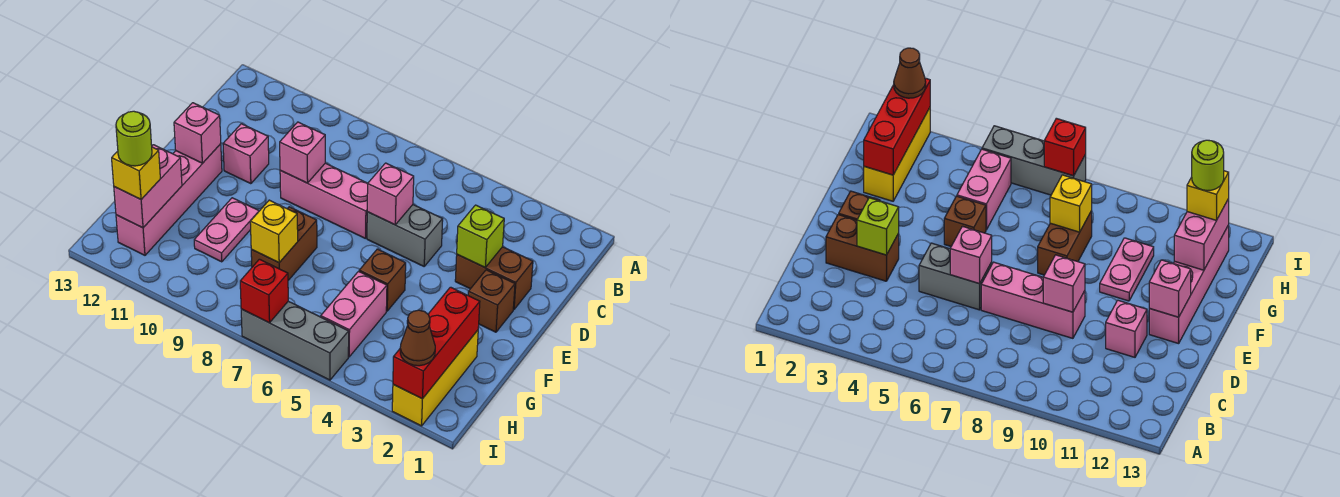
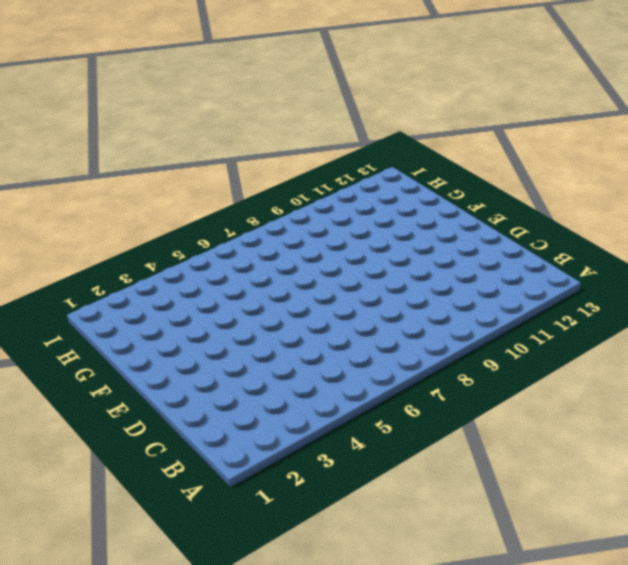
none -> brown brick D2:D3 level 1
none -> grey brick D5:D6 level 1
none -> pink brick D7:D9 level 1

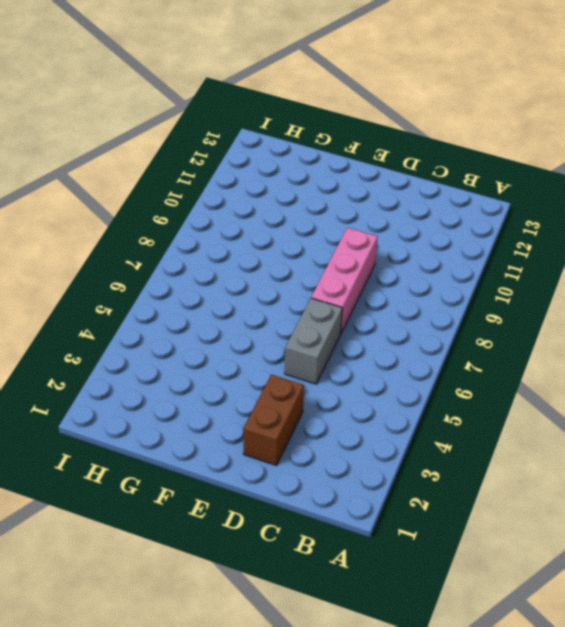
none -> pink brick D11 level 1
none -> brown brick E2 level 1
none -> pink brick E12:H12 level 1

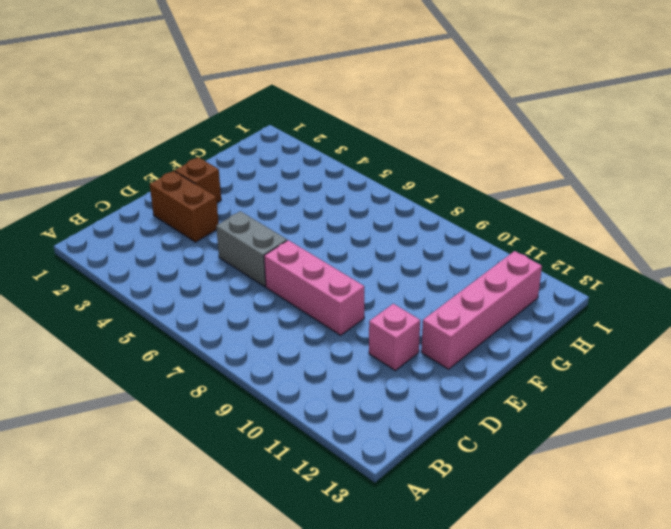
none -> brown brick F5 level 1
none -> brown brick F8:G8 level 1
none -> pink plate F10:G10 level 1

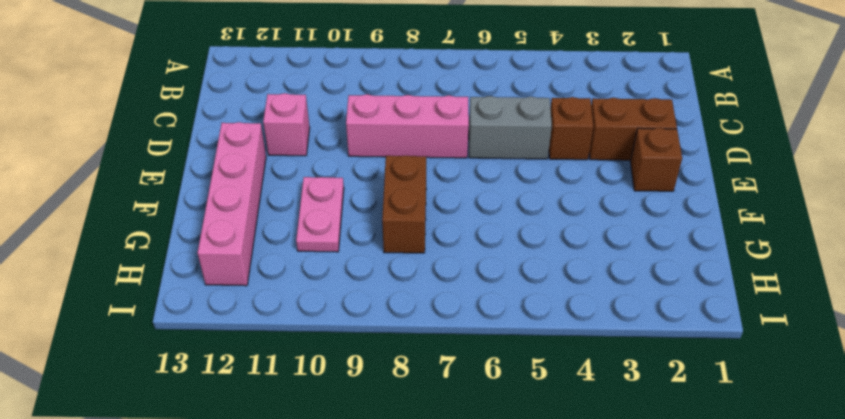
brown brick D4 level 1 -> brown brick F5 level 1
none -> yellow brick G2:I2 level 1
none -> pink brick G5:H5 level 1
none -> grey brick I5:I7 level 1

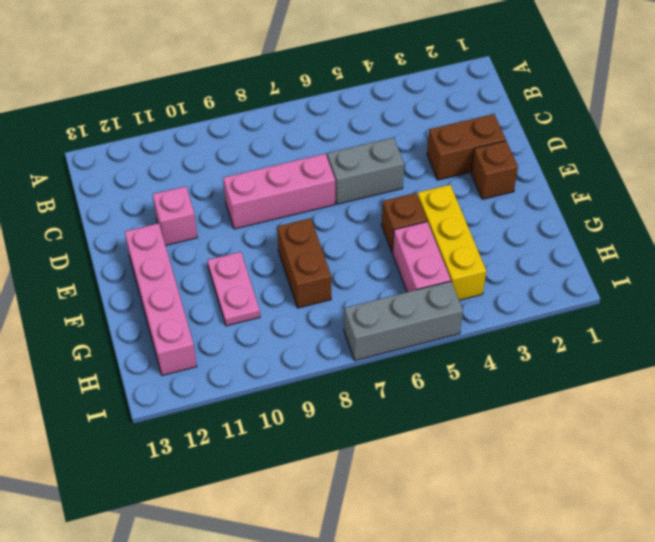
yellow brick F4:H4 level 1 -> yellow brick G2:I2 level 1
none -> lime brick D3 level 2
none -> pink brick D6 level 2
none -> pink brick D9 level 2

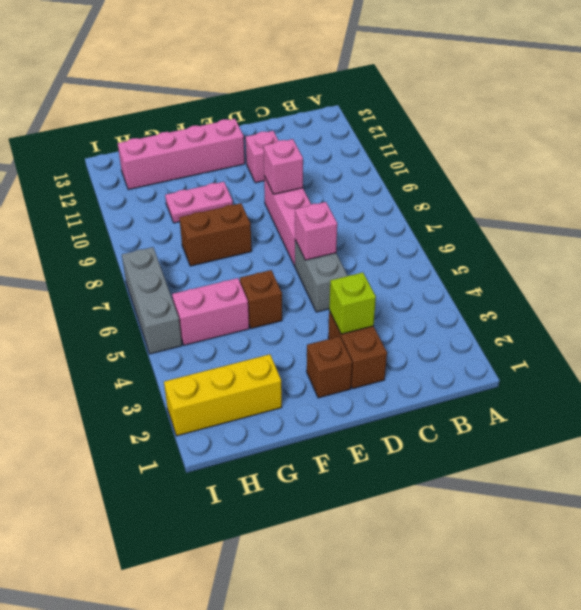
none -> pink brick E12 level 2
none -> red brick G2:I2 level 2
none -> yellow brick G8 level 2

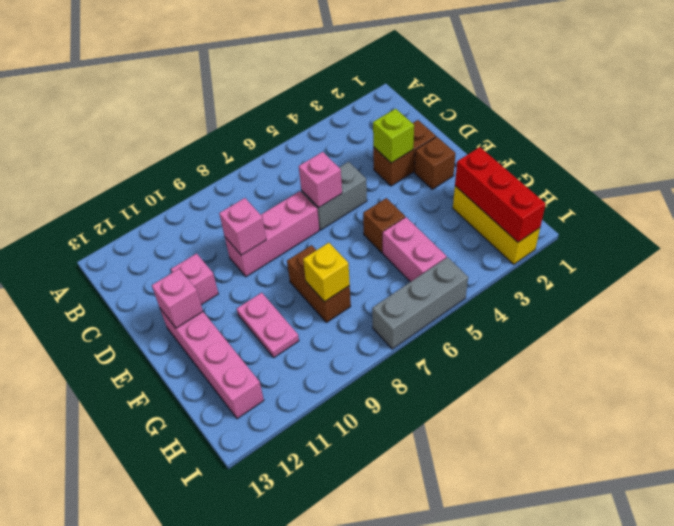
none -> pink brick G12:H12 level 2
none -> red brick I7 level 2
none -> yellow brick H12 level 3

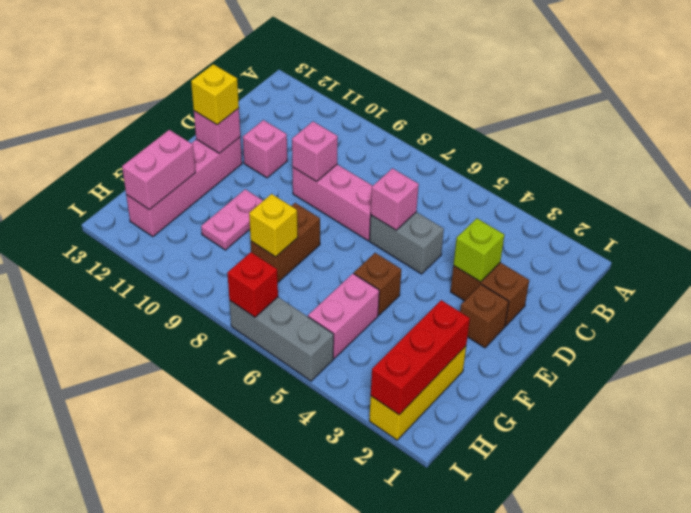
yellow brick E12 level 3 -> yellow brick H12 level 3
none -> brown cone I2 level 3
none -> lime round brick H12 level 4

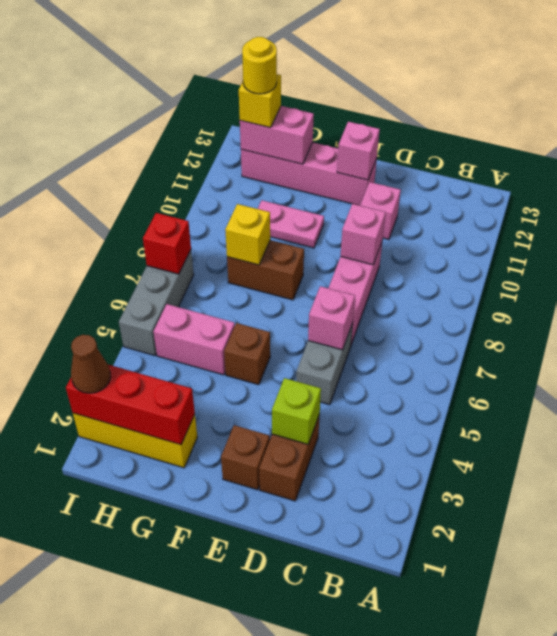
yellow round brick H12 level 4 -> lime round brick H12 level 4

